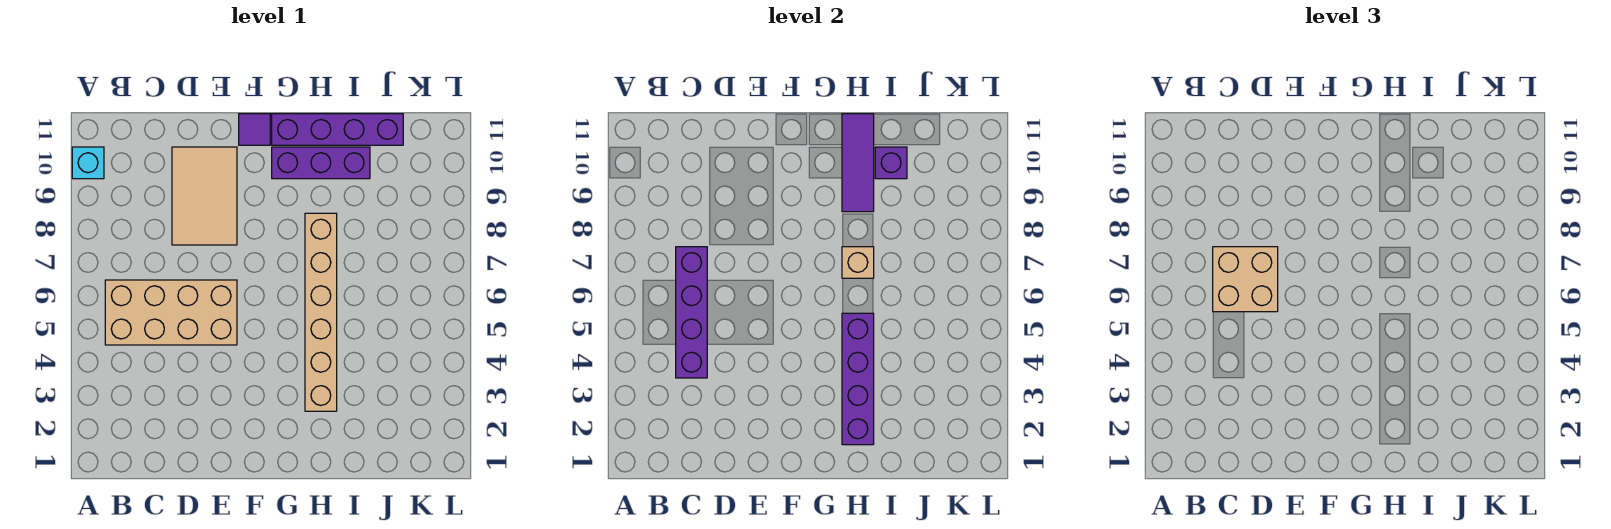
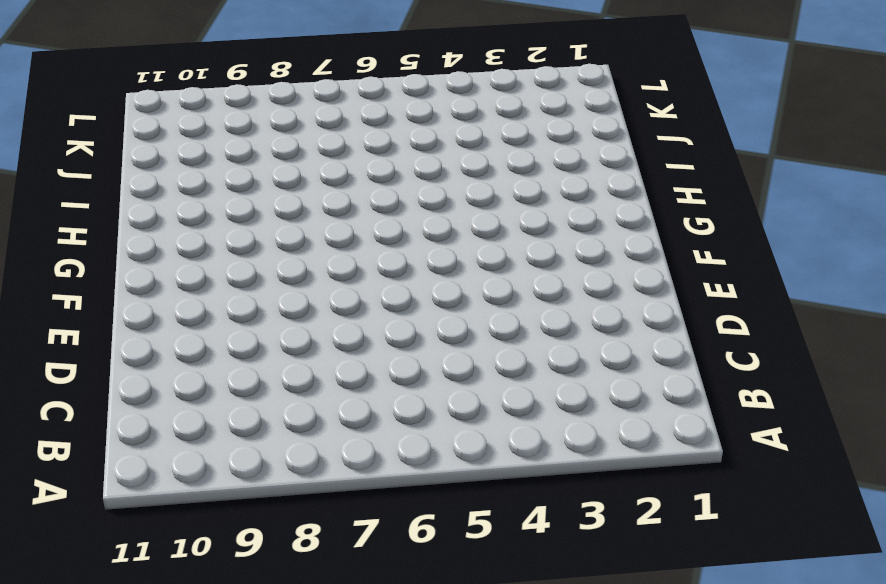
none -> cyan brick A10 level 1
none -> tan brick B5:E6 level 1
none -> tan tile D8:E10 level 1

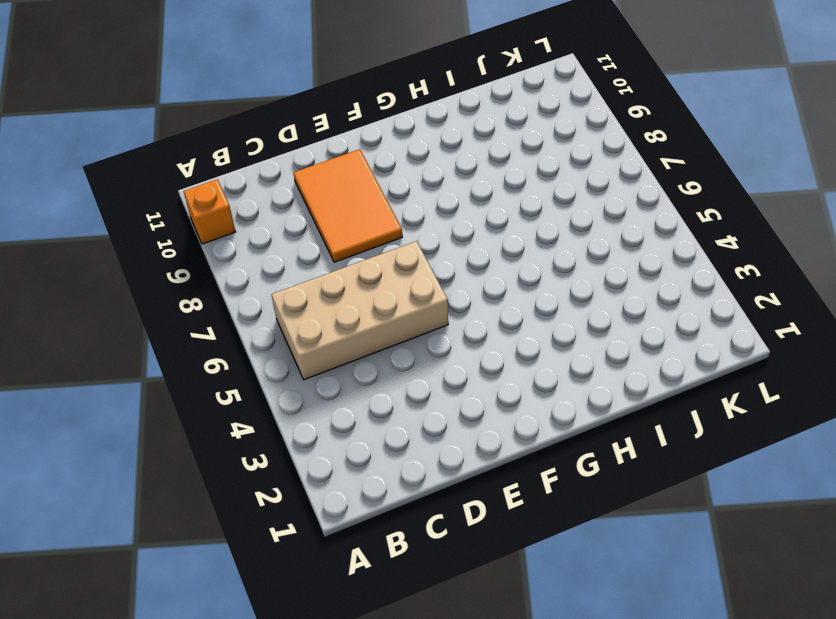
orange brick A10 level 1 -> cyan brick A10 level 1
orange tile D8:E10 level 1 -> tan tile D8:E10 level 1
none -> purple tile F11 level 1
none -> purple brick G10:I10 level 1
none -> purple brick G11:J11 level 1

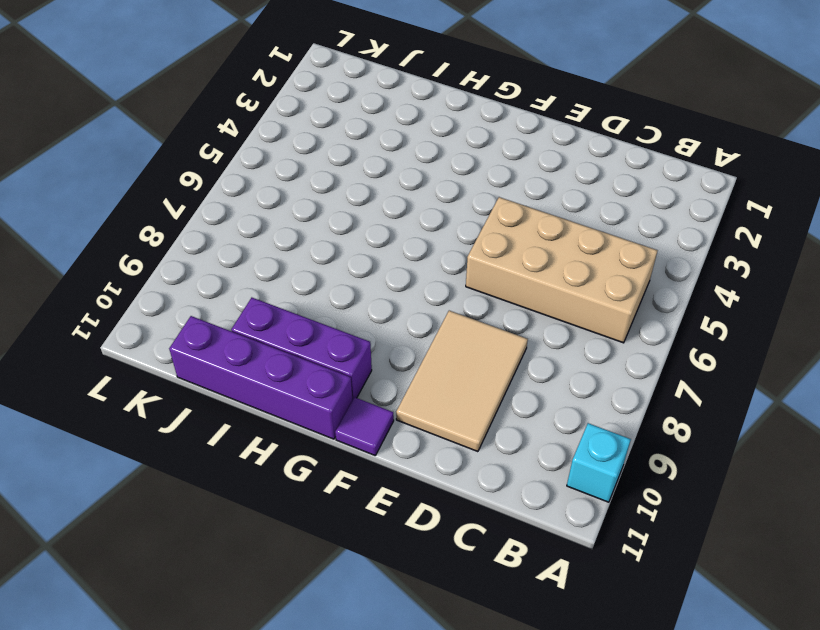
none -> tan brick H3:H8 level 1
none -> purple brick C4:C7 level 2
none -> purple brick H2:H5 level 2

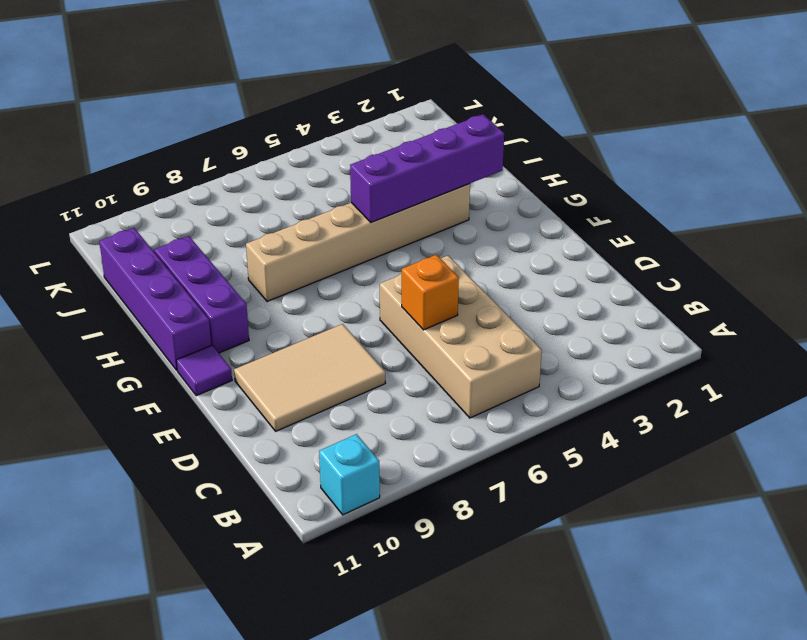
orange brick D6 level 2 -> none
none -> purple brick C4:C7 level 2
none -> tan brick H7 level 2
none -> purple tile H9:H11 level 2

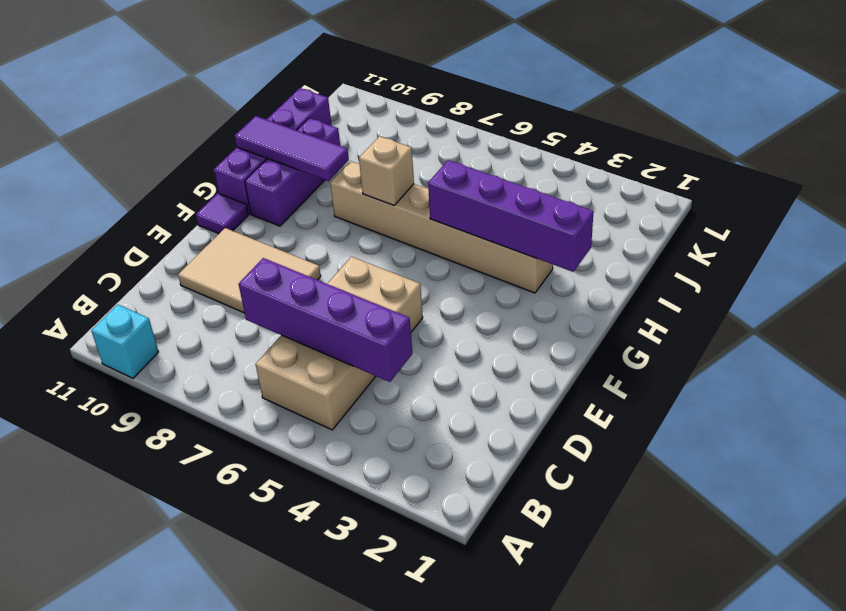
none -> purple brick I10 level 2
none -> tan brick C6:D7 level 3

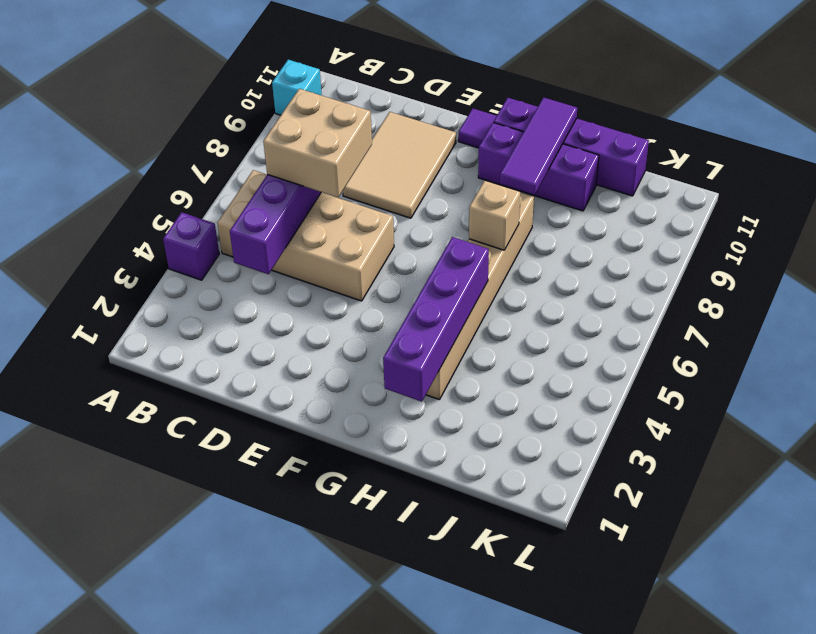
purple brick A4 level 1 -> purple brick I10 level 2

